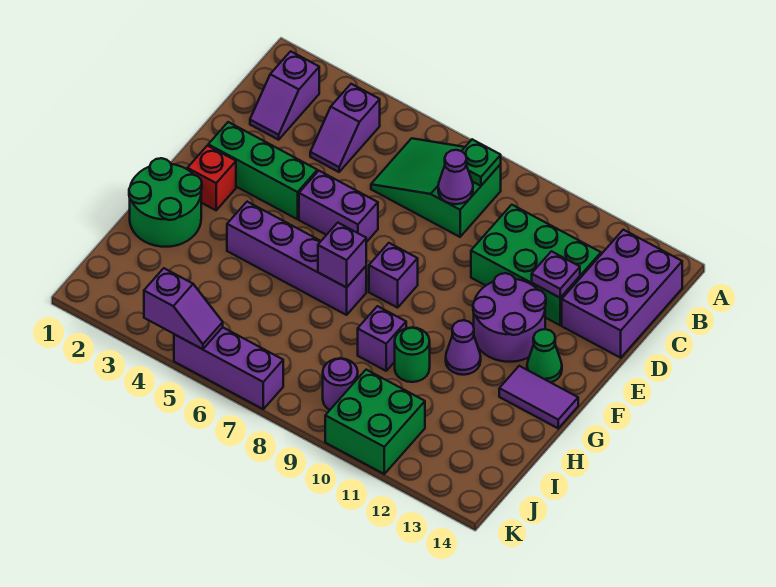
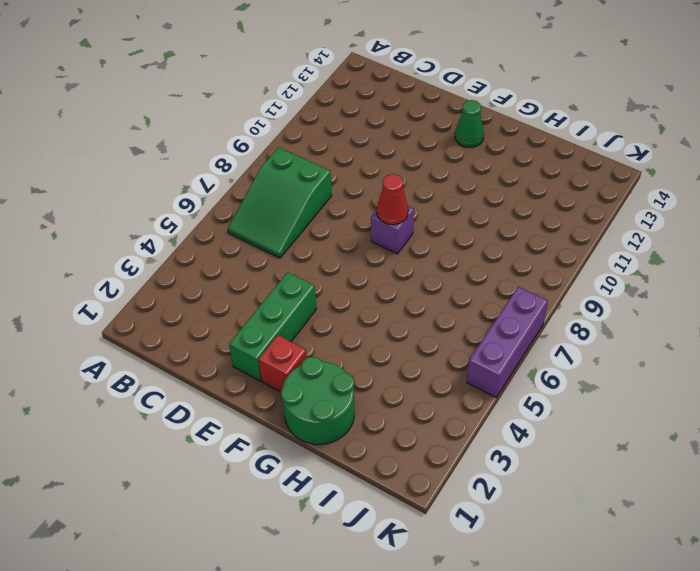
red cone F8 level 2 -> none
none -> purple slope B2:C2 level 1 top B
none -> purple slope B4:C4 level 1 top B
none -> purple brick B13:D14 level 1

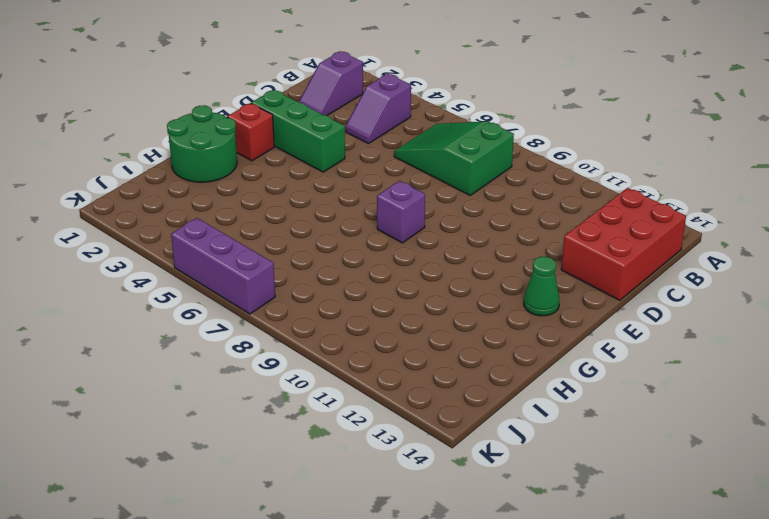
red brick B13:D14 level 1 -> purple brick B13:D14 level 1
none -> green brick C10:D12 level 1
none -> purple brick E5:E6 level 1
none -> purple round brick E11:F12 level 1

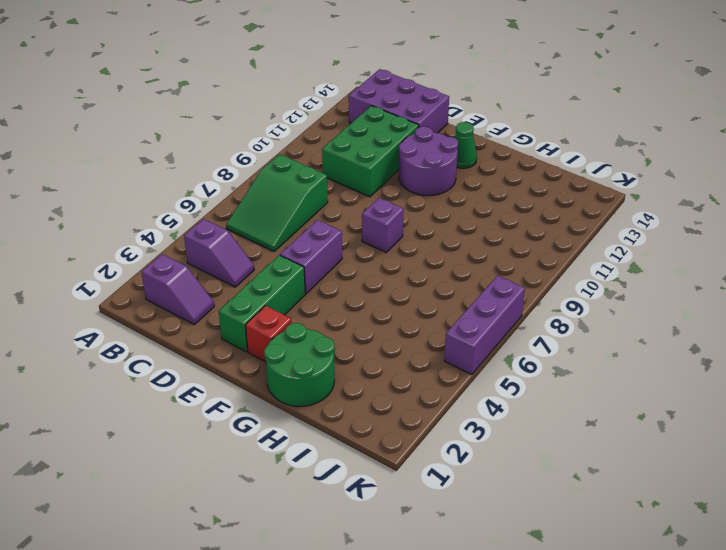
none -> purple brick G4:G7 level 1
none -> purple cone G11 level 1
none -> purple tile G13:G14 level 1

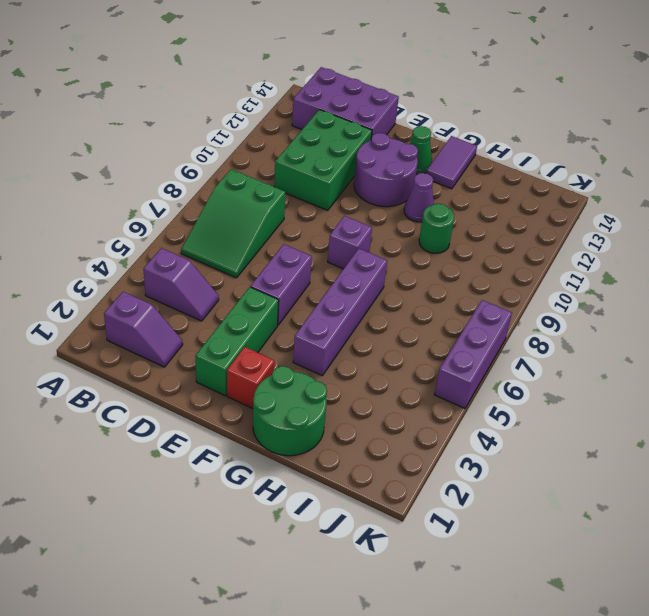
none -> purple brick H9 level 1
none -> purple round brick J9 level 1
none -> green brick J10:K11 level 1

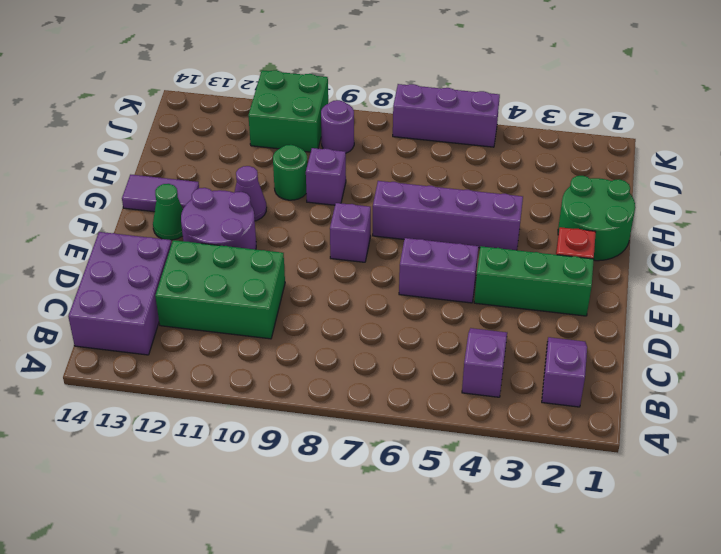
none -> green slope B6:C8 level 1 top 8
none -> green plate B8 level 2
none -> purple cone C8 level 2

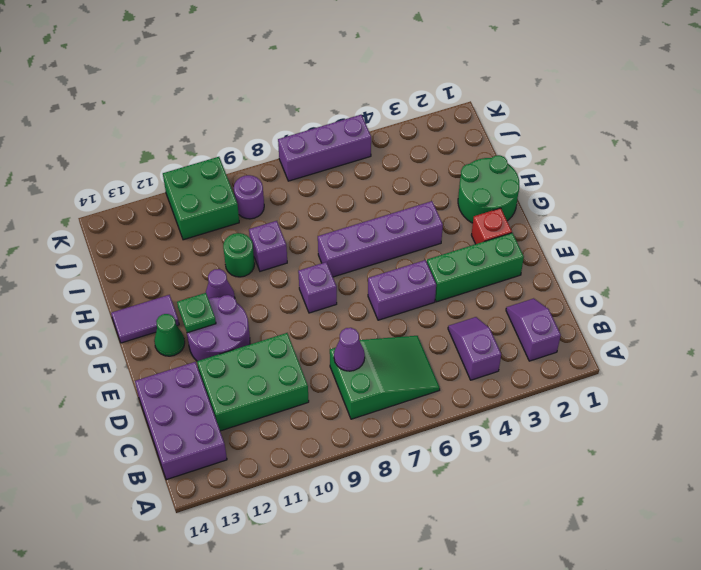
green plate F12 level 2 -> green plate B8 level 2
none -> purple plate D12 level 2
none -> purple brick G7 level 2
none -> purple slope K4:K5 level 2 top 4

